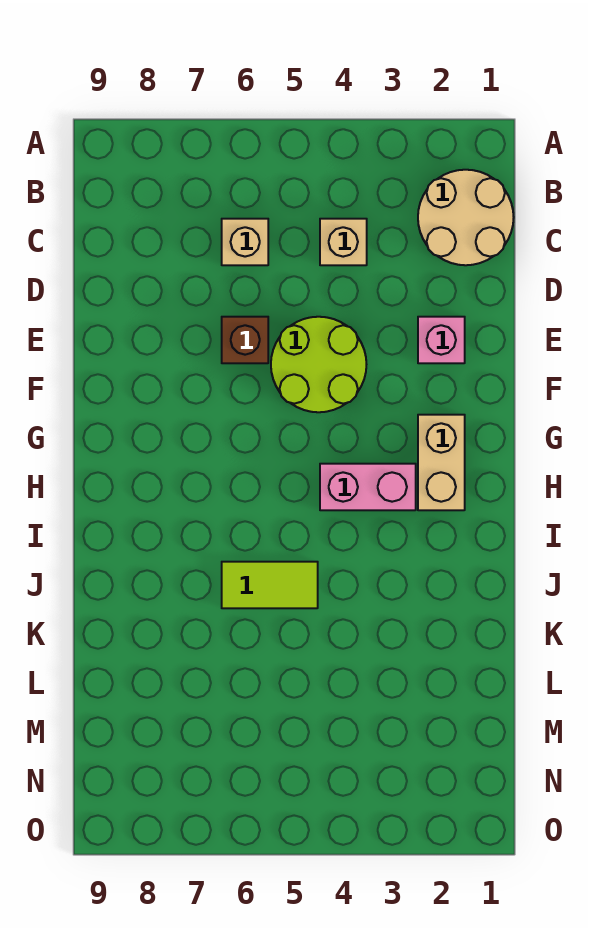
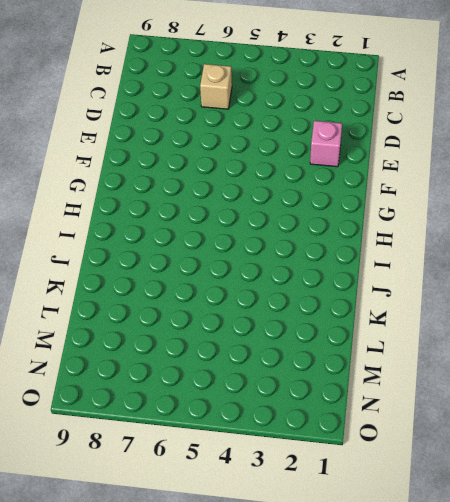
none -> tan round brick B1:C2 level 1
none -> tan brick C4 level 1

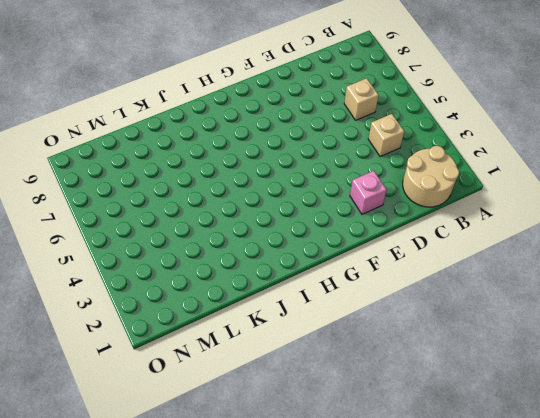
none -> lime round brick E4:F5 level 1
none -> brown brick E6 level 1

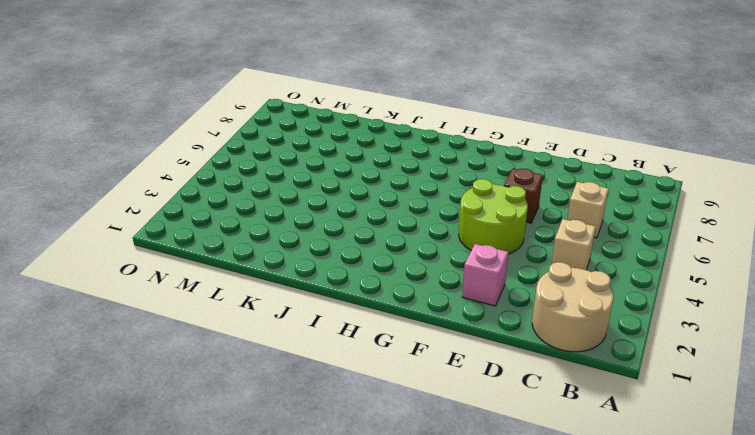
none -> tan brick G2:H2 level 1
none -> pink brick H3:H4 level 1

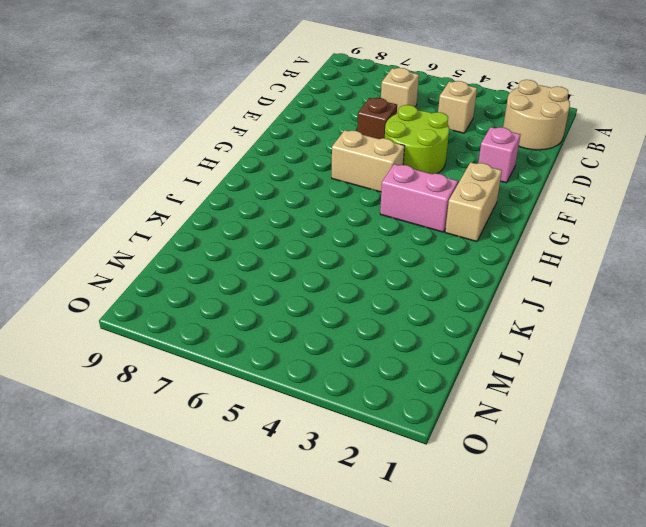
tan brick G5:G6 level 1 -> none
none -> lime tile J5:J6 level 1

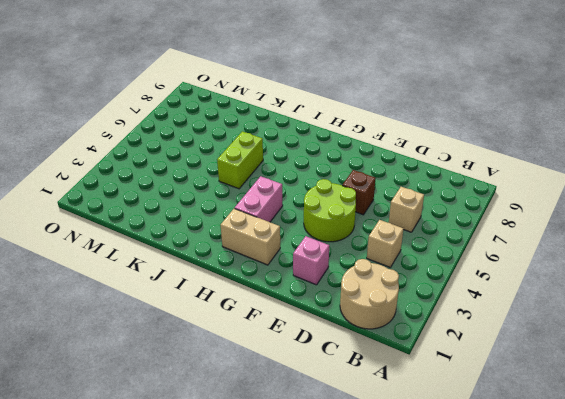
lime brick J5:J6 level 1 -> lime tile J5:J6 level 1

